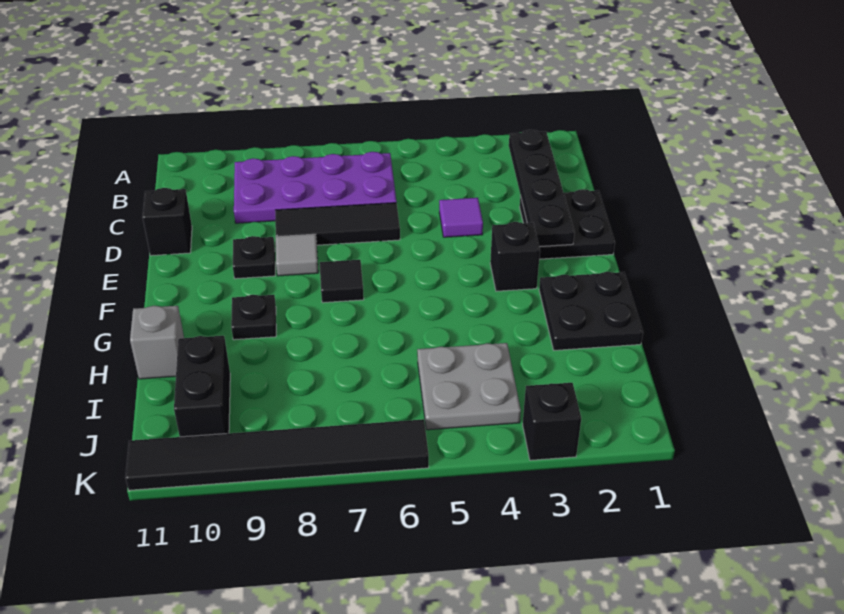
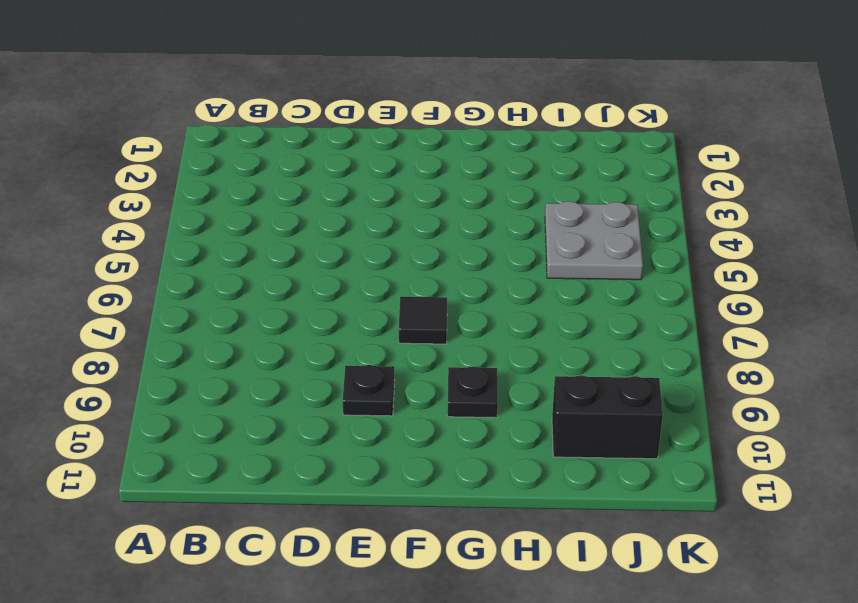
none -> purple plate B6:C9 level 1
none -> black plate D1:E2 level 1
none -> purple tile D4 level 1

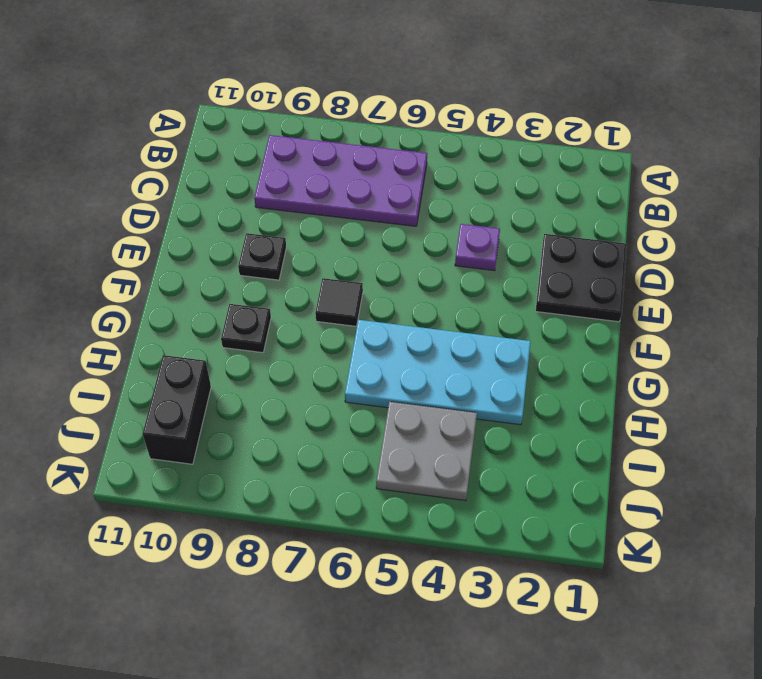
purple plate D4 level 1 -> purple tile D4 level 1
cyan plate G3:H6 level 1 -> none
none -> black tile D6:D8 level 1
none -> black brick D11 level 1
none -> grey tile E8 level 1

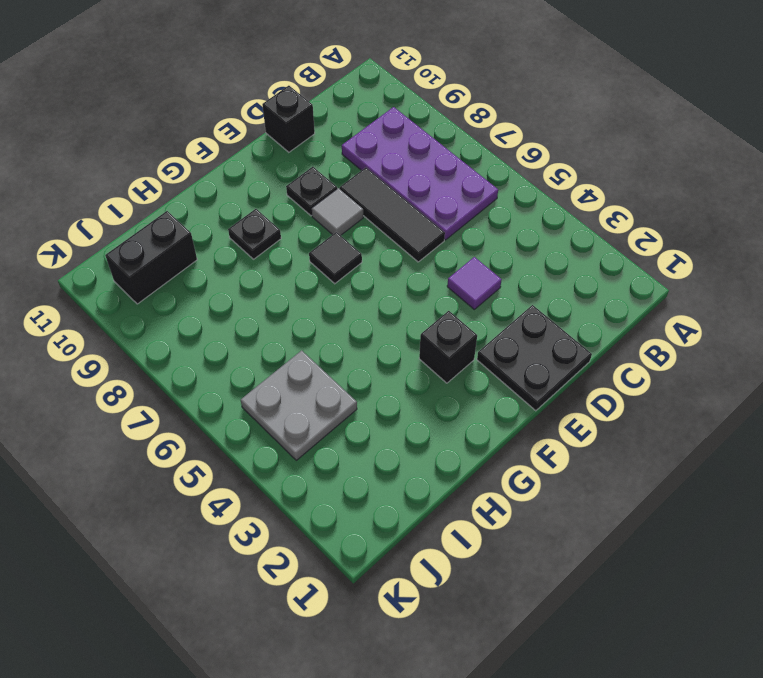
none -> black plate G1:H2 level 1
none -> grey brick H11 level 1
none -> black brick K3 level 1

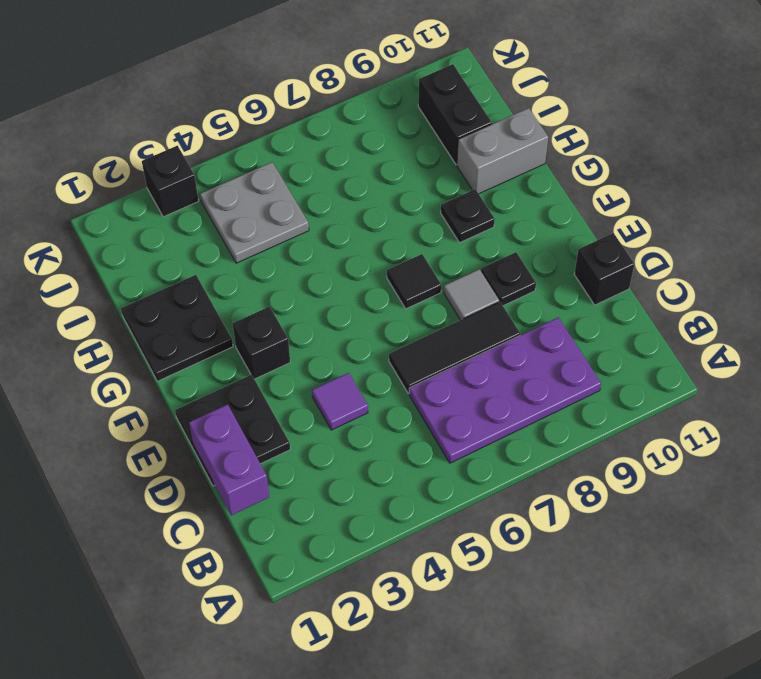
purple brick C1:D1 level 2 -> none
grey brick H10:H11 level 1 -> grey brick H11 level 1
none -> black tile K6:K11 level 1
none -> black plate B2:E2 level 2

